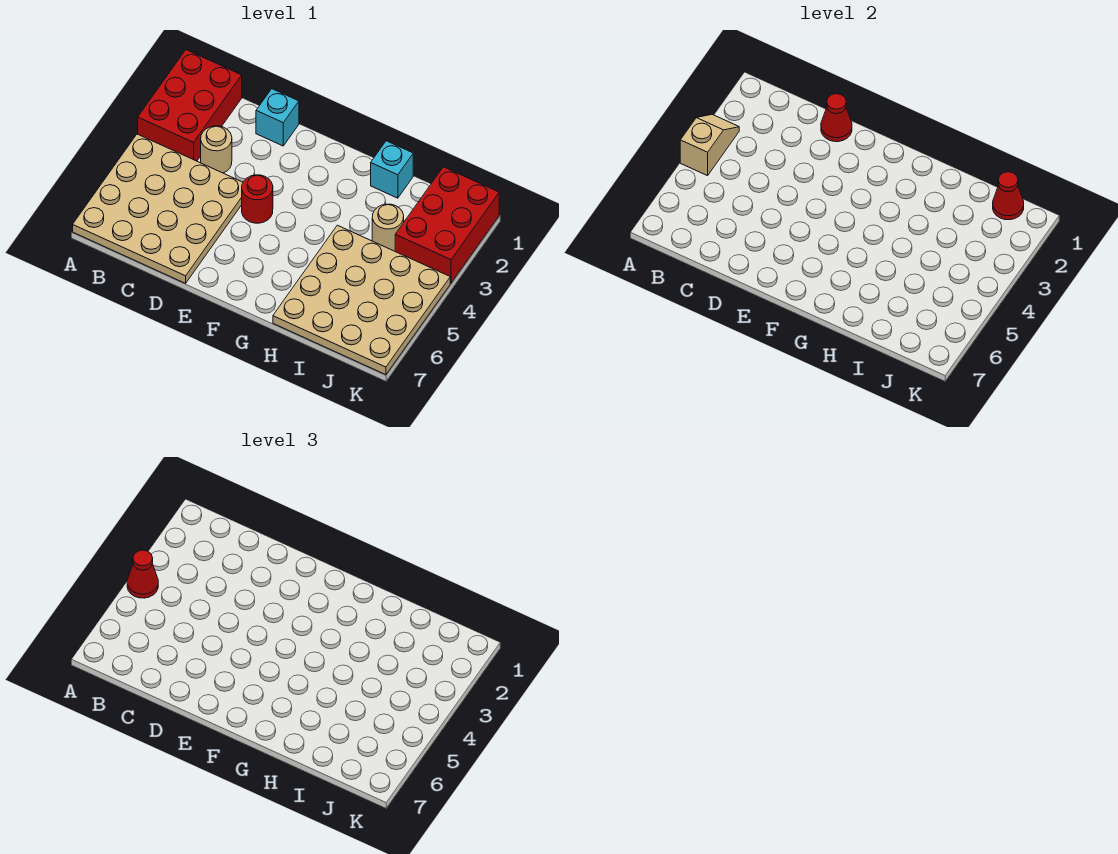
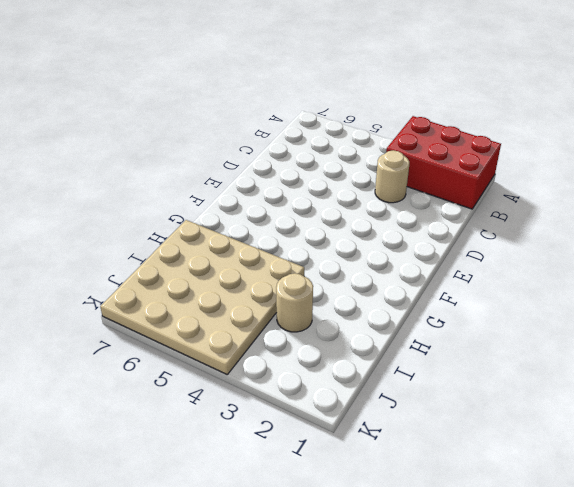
none -> tan plate A4:D7 level 1
none -> cyan brick D1 level 1
none -> red round brick E4 level 1

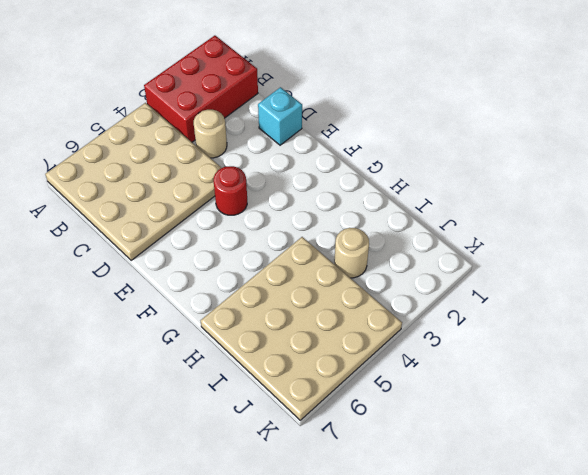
none -> cyan brick H1 level 1
none -> red brick J1:K3 level 1
none -> tan slope A3:A4 level 2 top 4

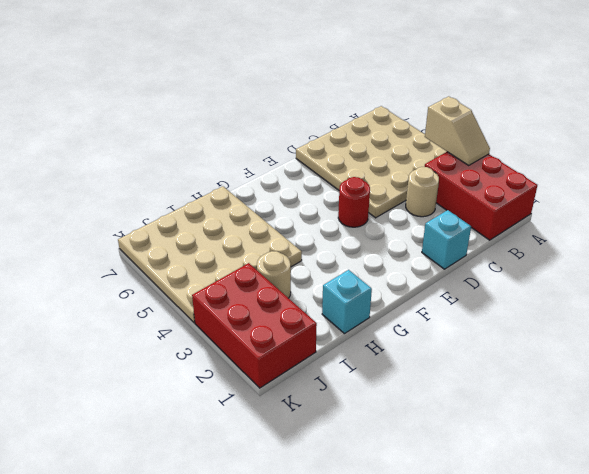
none -> red cone D1 level 2
none -> red cone J1 level 2
none -> red cone A4 level 3

